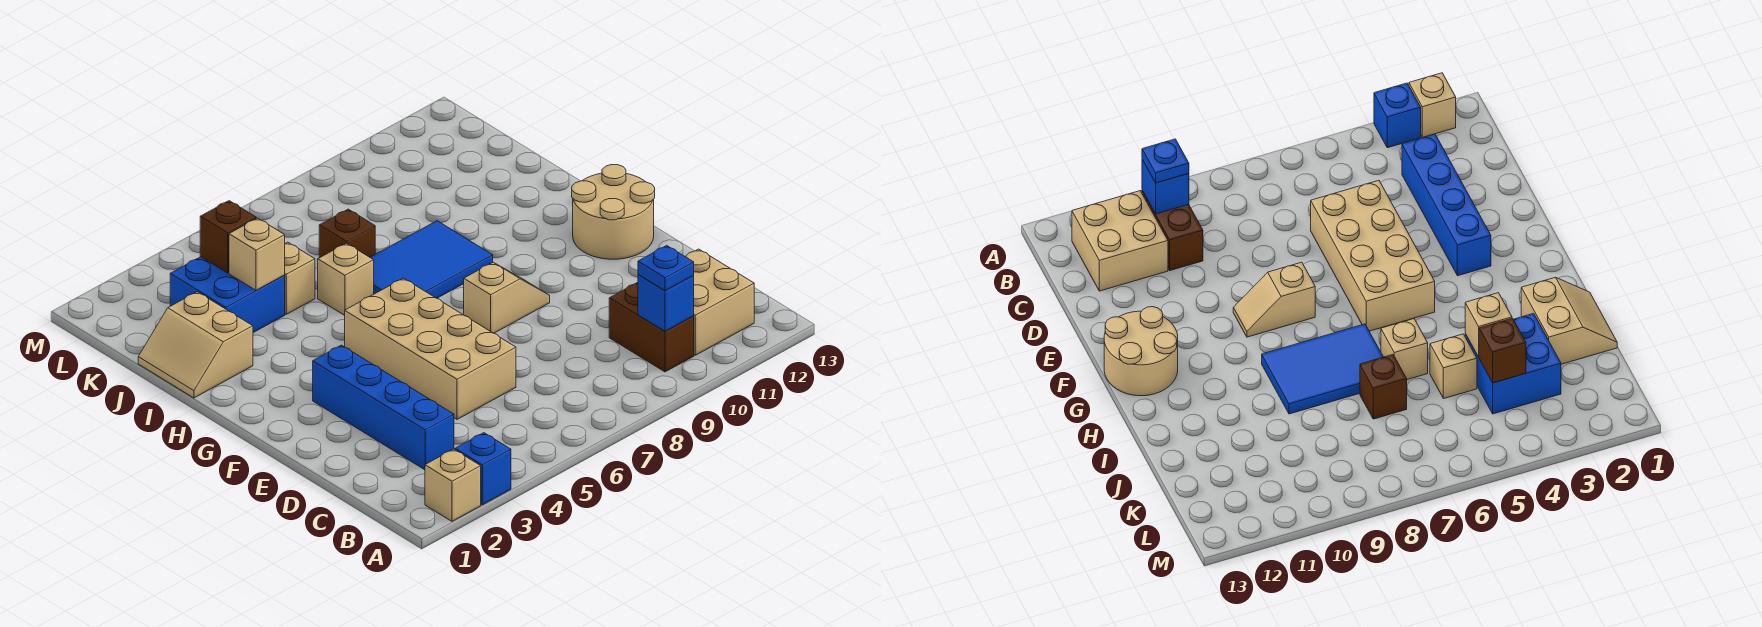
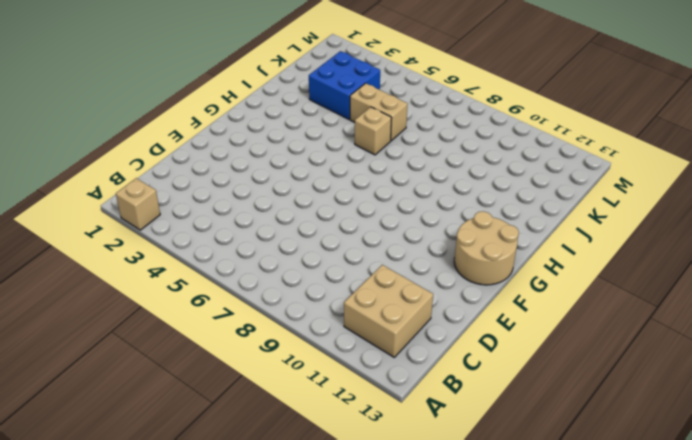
tan brick J5:J6 level 1 -> tan brick J5 level 1
none -> blue brick A3 level 1
none -> brown brick B10:C10 level 1
none -> blue brick C3:F3 level 1

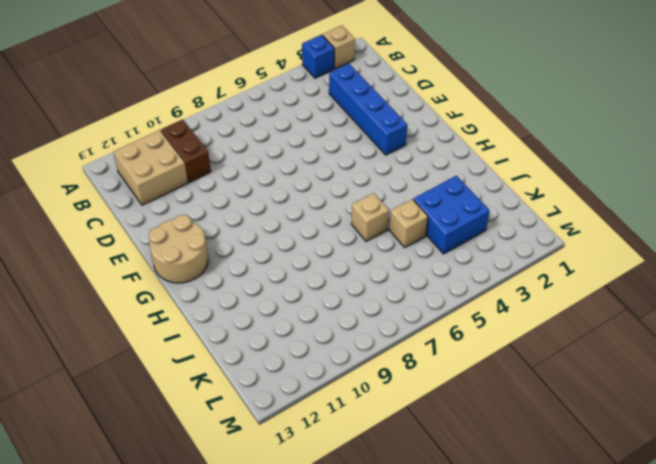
none -> tan brick D5:G6 level 1
none -> tan slope F8:F9 level 1 top 8
none -> blue tile H7:I9 level 1

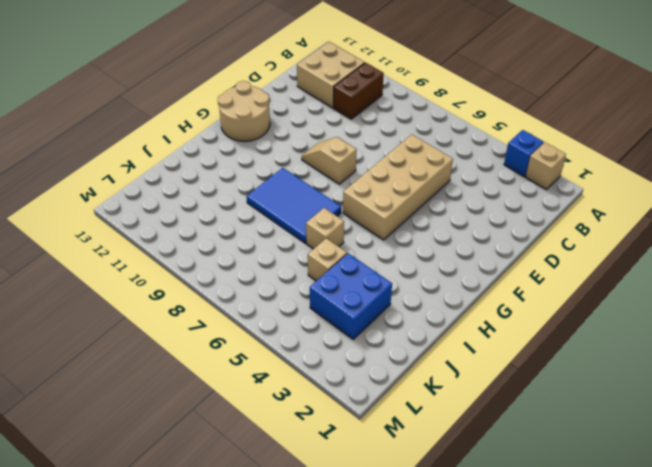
none -> blue brick C3:F3 level 1
none -> tan slope I1:J2 level 1 top 2
none -> brown brick J7 level 1

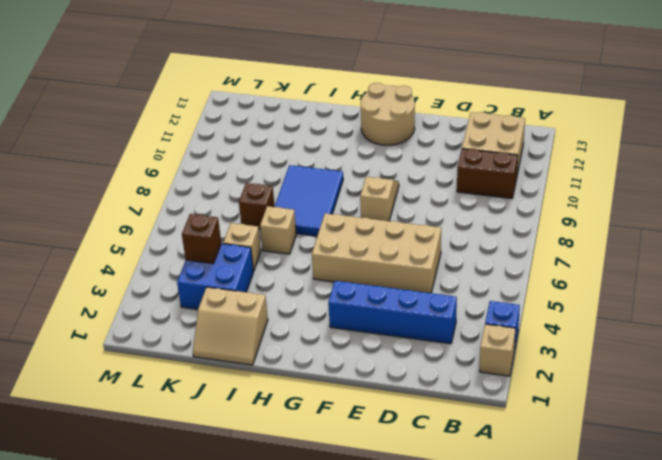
none -> blue brick B10 level 2
none -> tan brick J4 level 2
none -> blue plate B10 level 3

